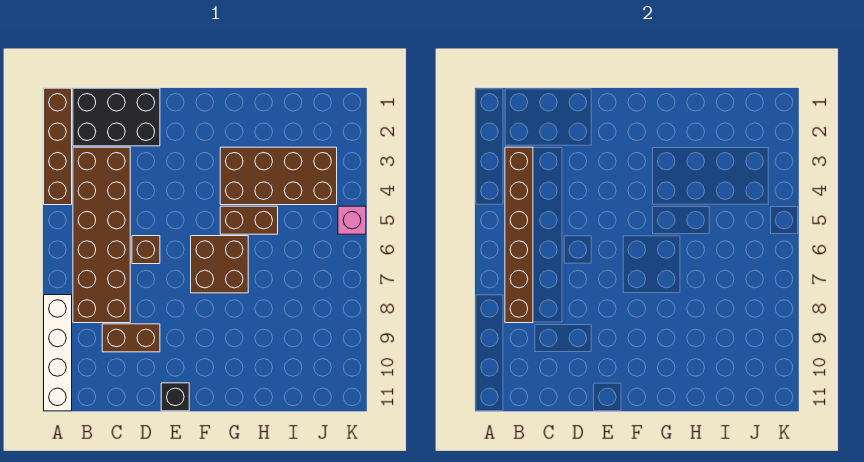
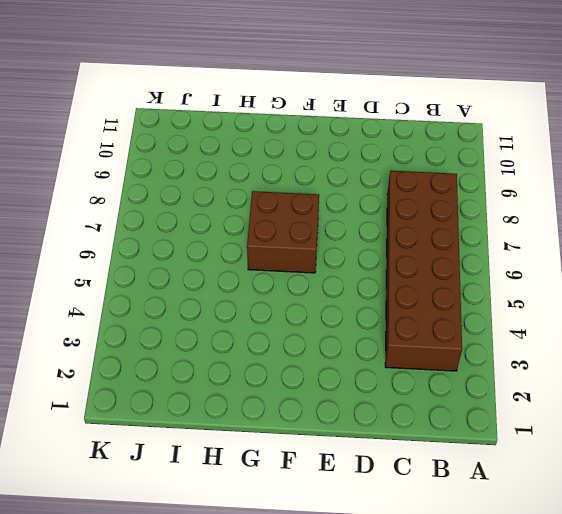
none -> brown brick A1:A4 level 1
none -> white brick A8:A11 level 1
none -> black brick B1:D2 level 1

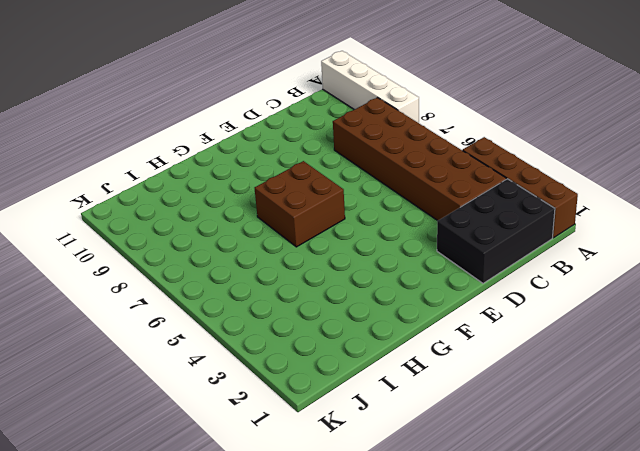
none -> brown brick C9:D9 level 1
none -> brown brick D6 level 1
none -> black brick E11 level 1

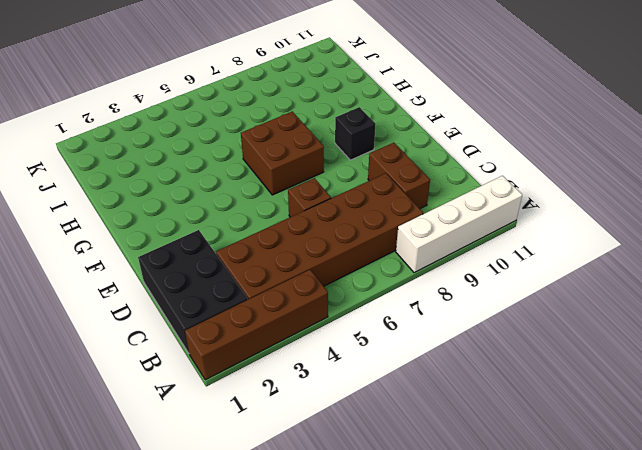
black brick F9 level 1 -> black brick E11 level 1
none -> brown brick G3:J4 level 1
none -> brown brick G5:H5 level 1
none -> pink brick K5 level 1

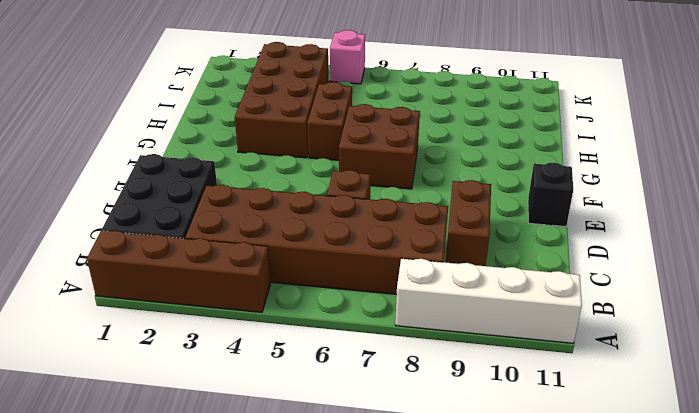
none -> brown brick B3:B8 level 2

